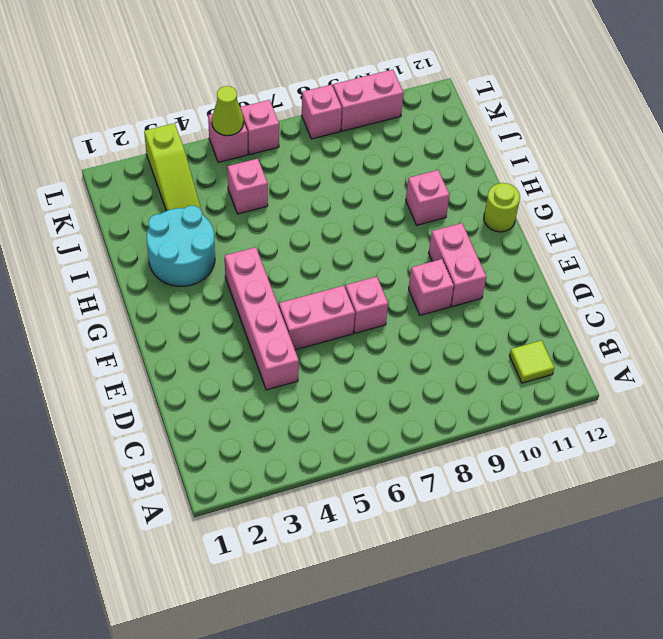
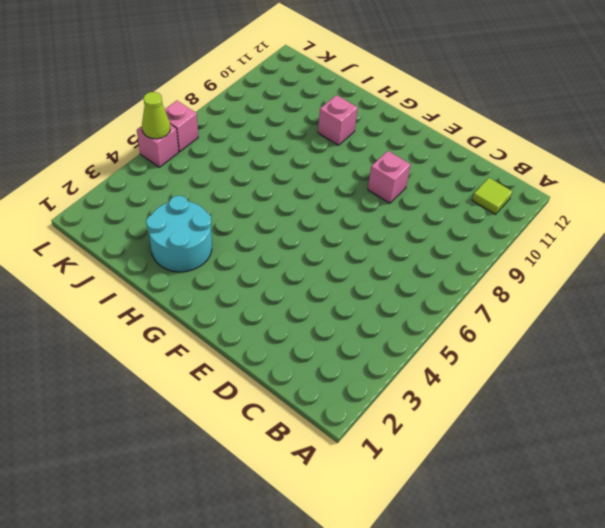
none -> pink brick D4:G4 level 1
none -> pink brick E5:E6 level 1
none -> pink brick E7 level 1

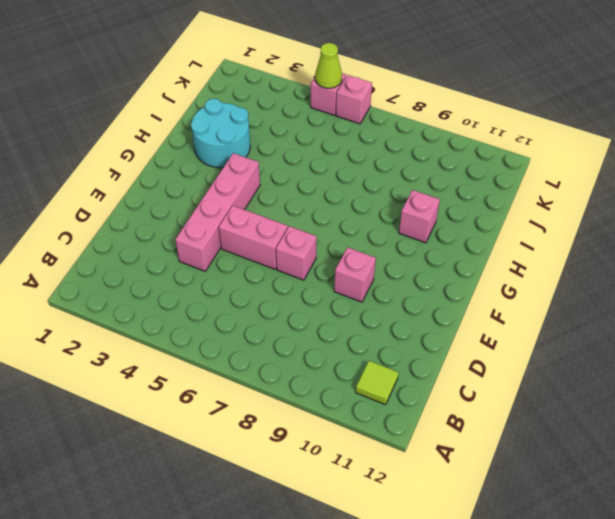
none -> pink brick E10:F10 level 1
none -> lime round brick G12 level 1
none -> lime slope J3:L3 level 1 top L

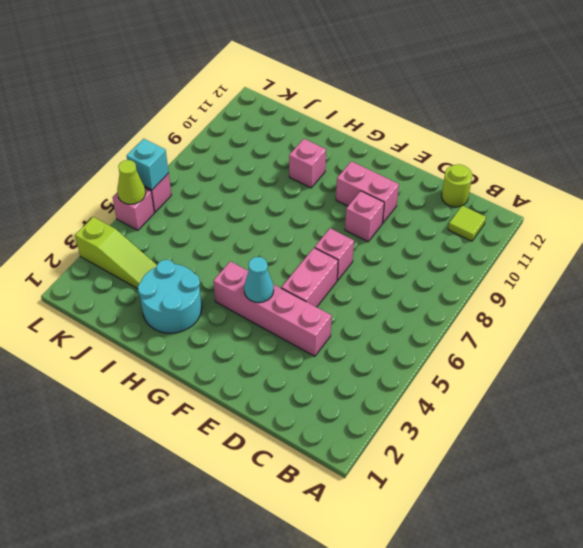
lime round brick C12 level 1 -> lime round brick G12 level 1
cyan cone F4 level 2 -> none
cyan brick L6 level 2 -> none
none -> pink brick J5 level 1
none -> pink brick L8 level 1
none -> pink brick L9:L10 level 1

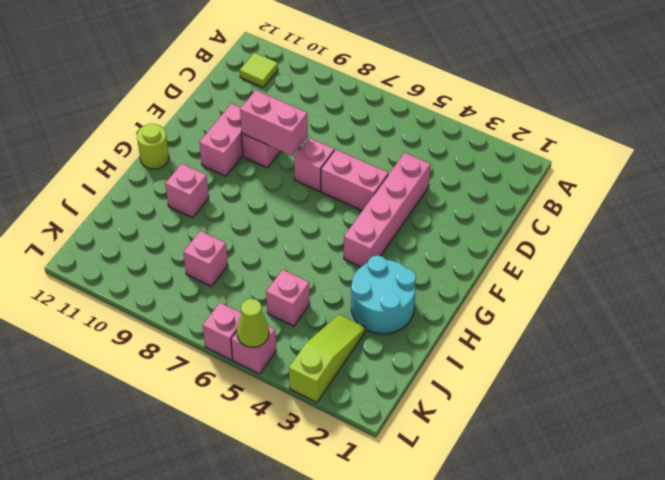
pink brick E8:E9 level 2 -> pink brick L9:L10 level 1
pink brick J8 level 1 -> pink brick L8 level 1

